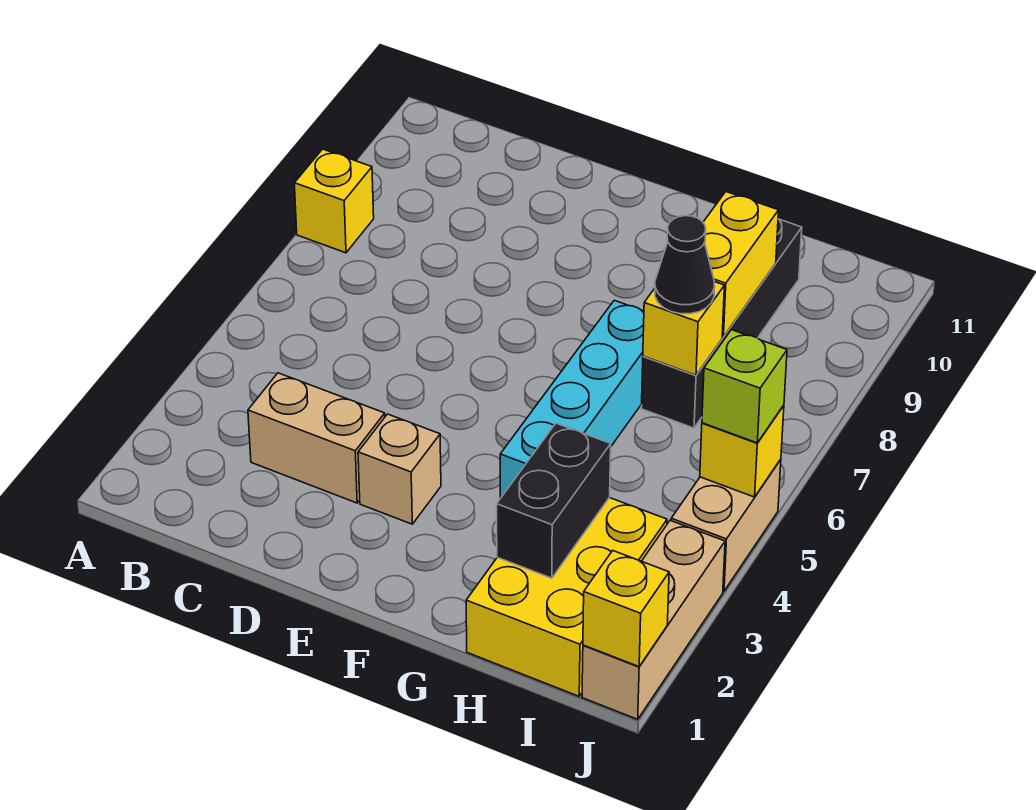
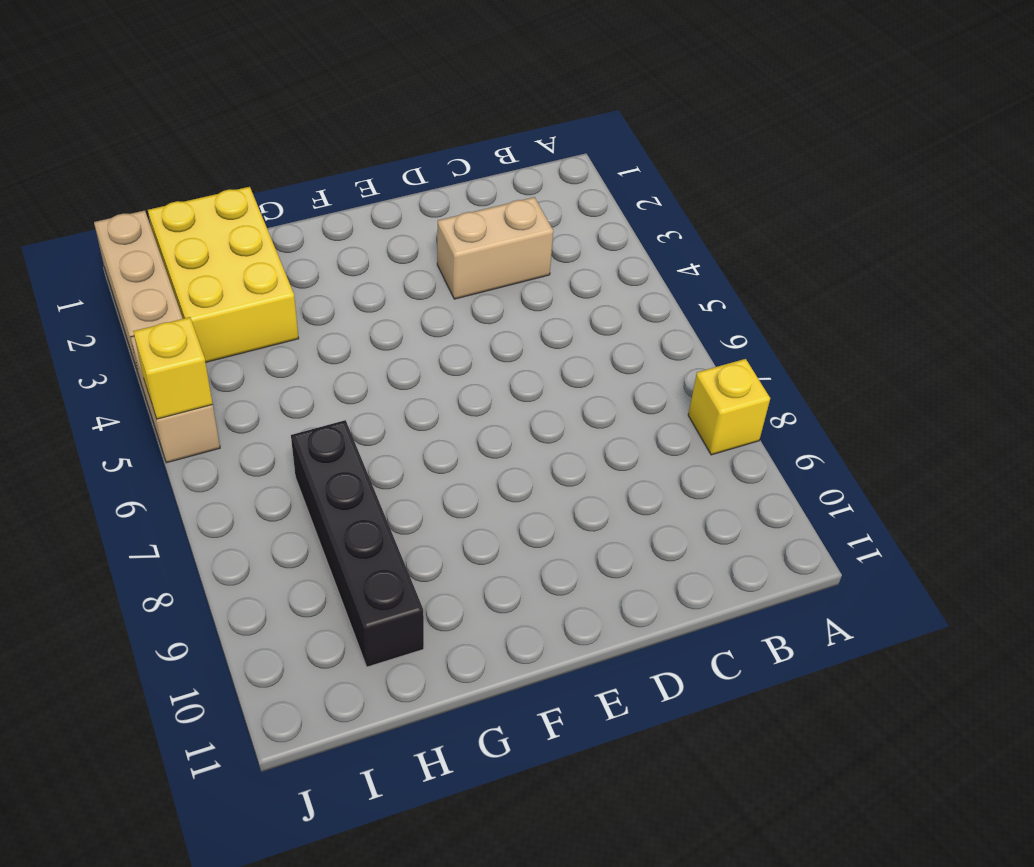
none -> tan brick E3 level 1
none -> cyan brick G4:G7 level 1
none -> black brick H2:H3 level 2

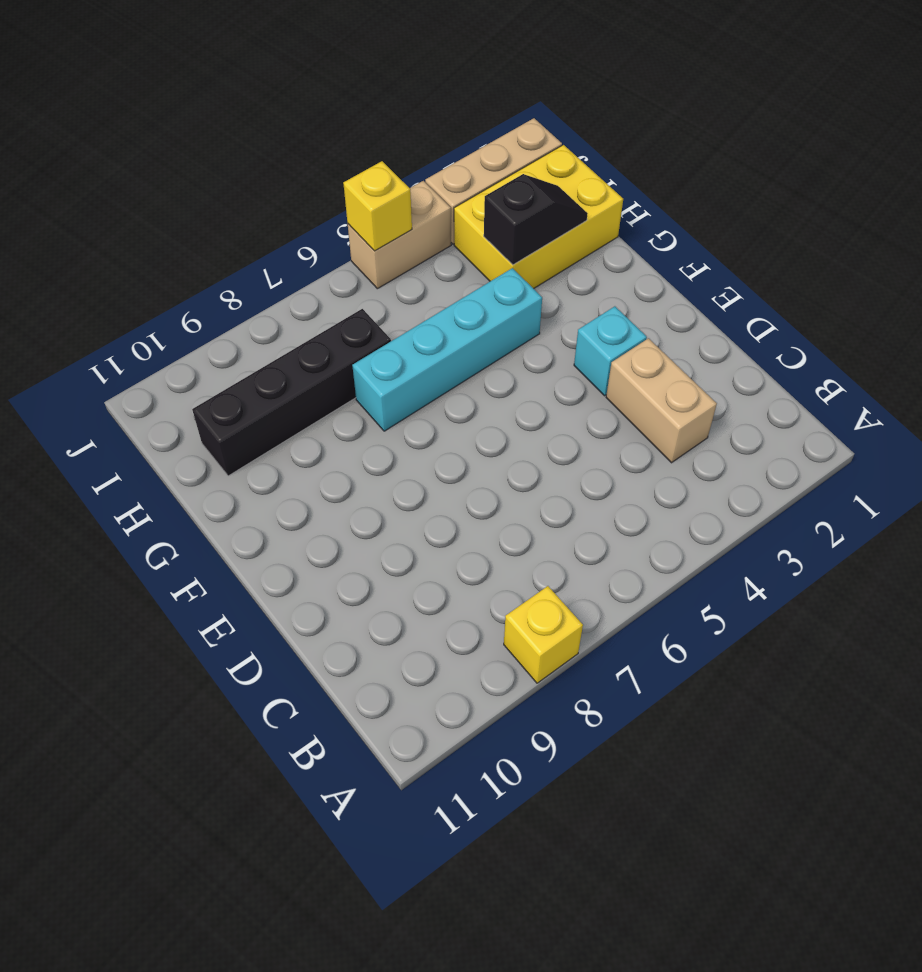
cyan brick E3 level 1 -> tan brick E3 level 1
black slope H2:H3 level 2 top 3 -> black brick H2:H3 level 2
none -> yellow brick H7 level 2
none -> yellow brick H8:H9 level 2
none -> yellow brick J1 level 2

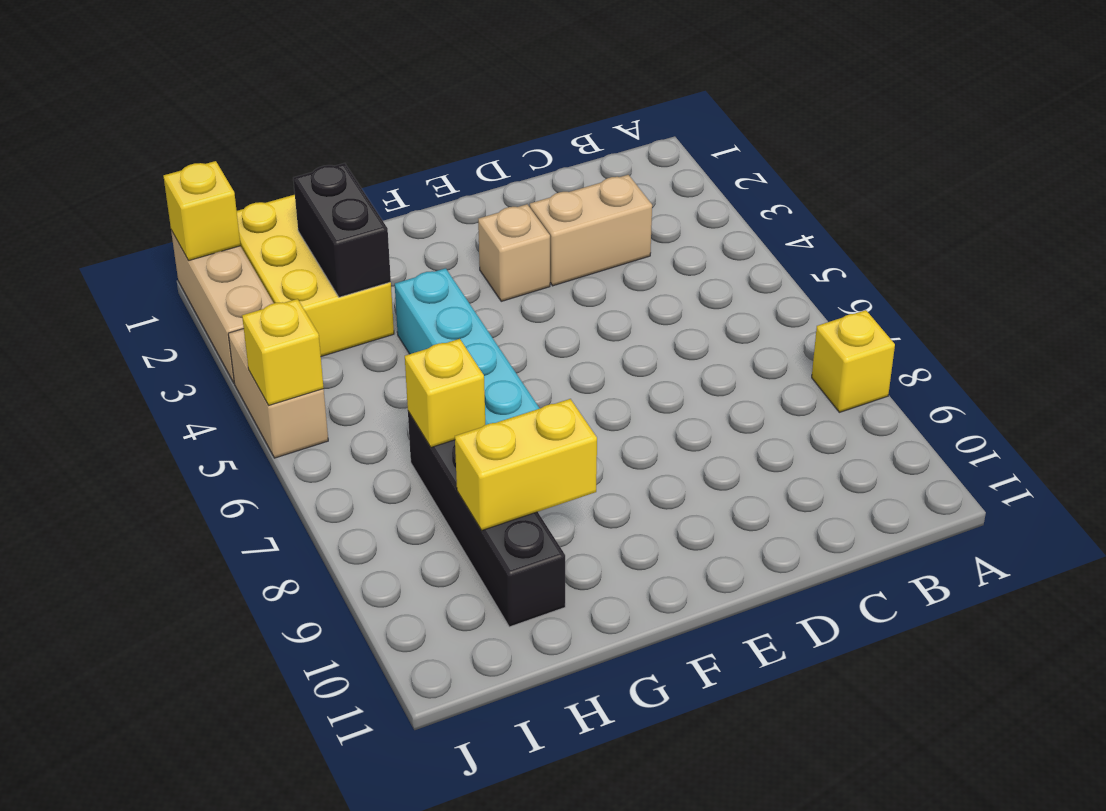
yellow brick G9:H9 level 2 -> yellow brick H8:H9 level 2
none -> black cone H7 level 3
none -> lime brick J5 level 3

